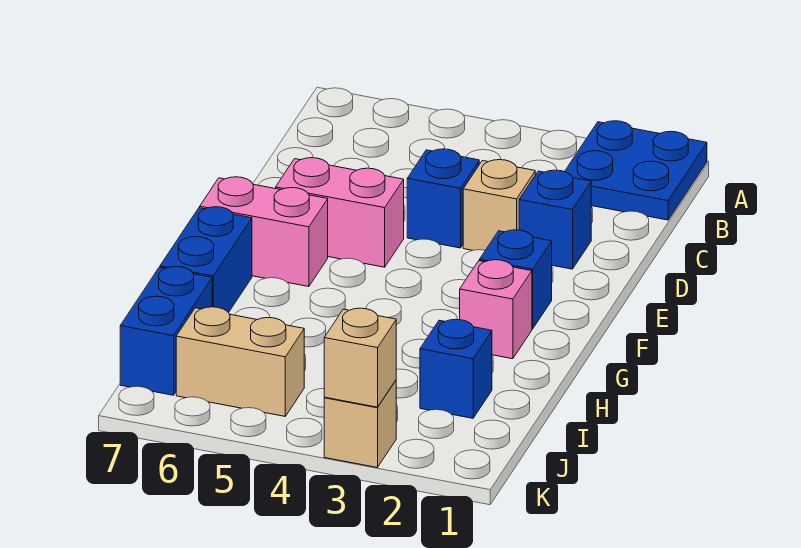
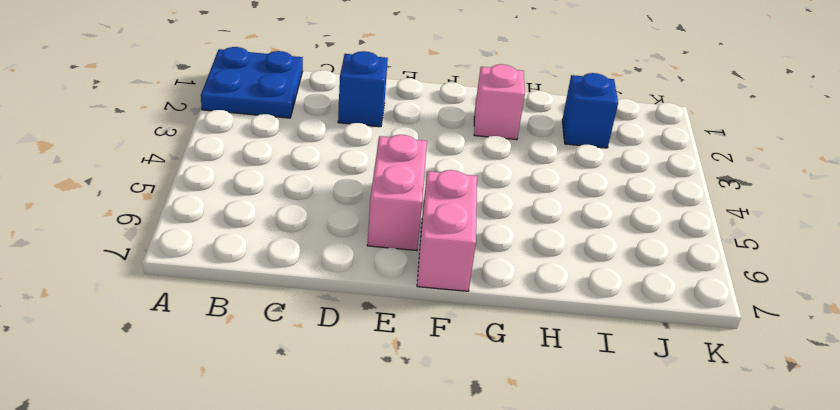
none -> tan brick D3 level 1
none -> blue brick D4 level 1
none -> blue brick F2 level 1

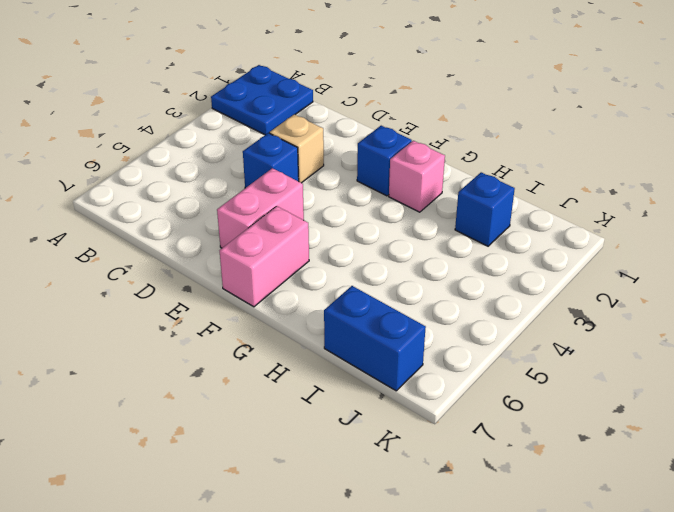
none -> blue brick D2 level 1
none -> blue brick G7:H7 level 1
none -> tan brick J5:J6 level 1

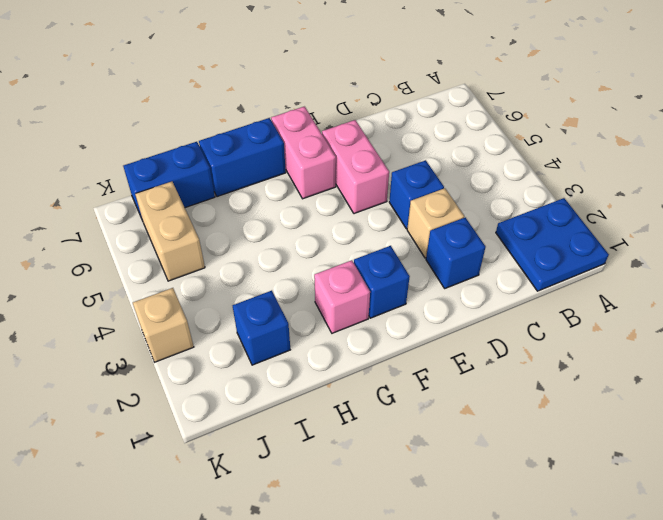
none -> tan brick K3 level 2

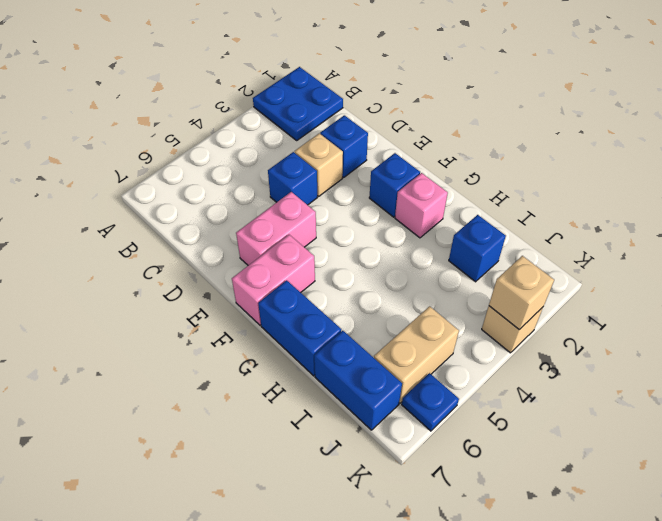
blue plate K6 level 1 -> none

